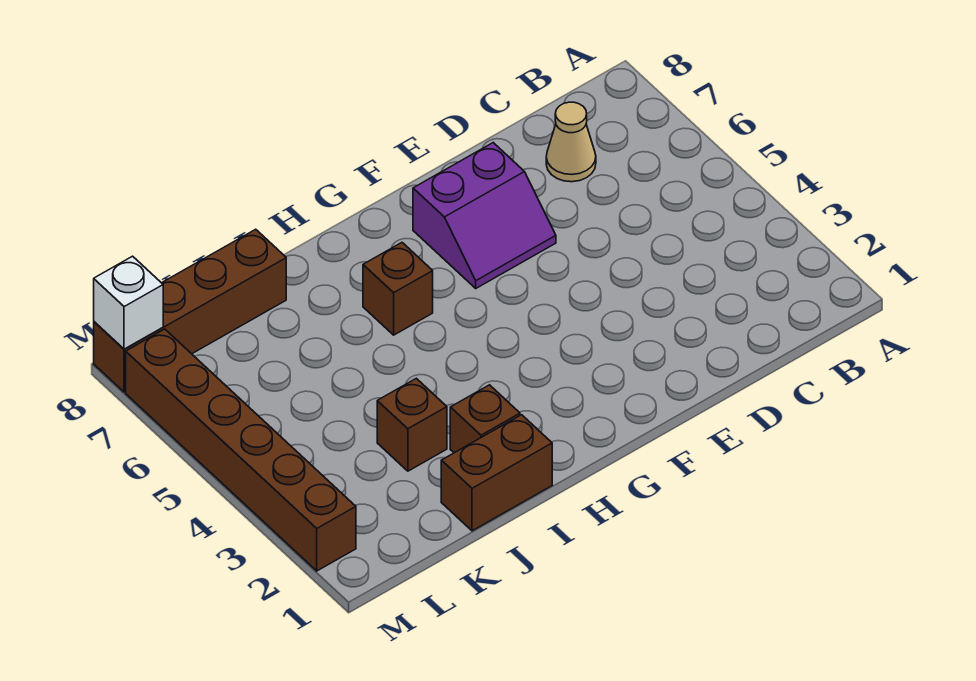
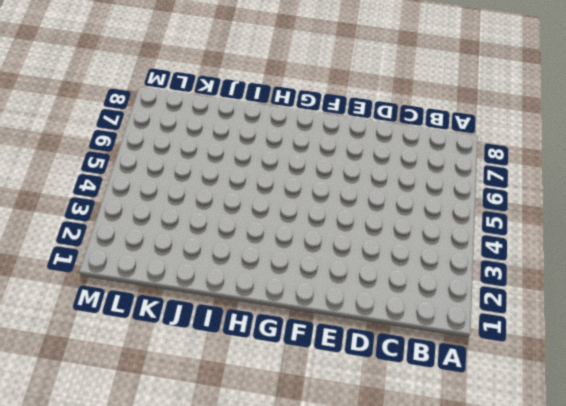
none -> tan cone C7 level 1
none -> purple slope E6:F7 level 1 top 7

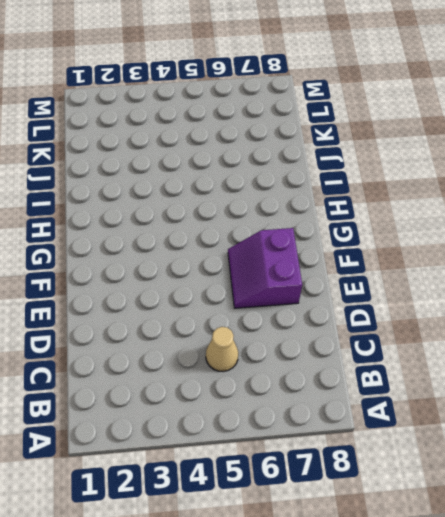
tan cone C5 level 1 -> tan cone C7 level 1
none -> brown brick H6 level 1
none -> brown brick I1:J1 level 1

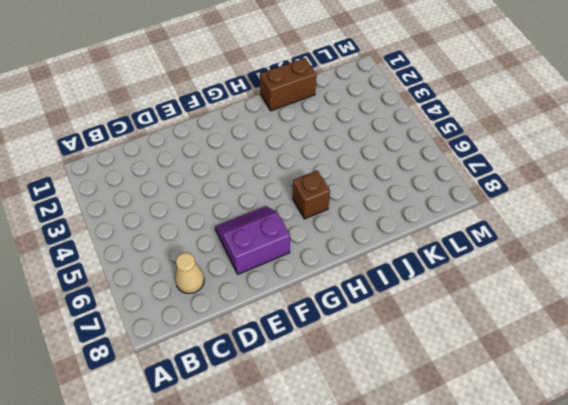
none -> brown brick I2 level 1
none -> brown brick J3 level 1

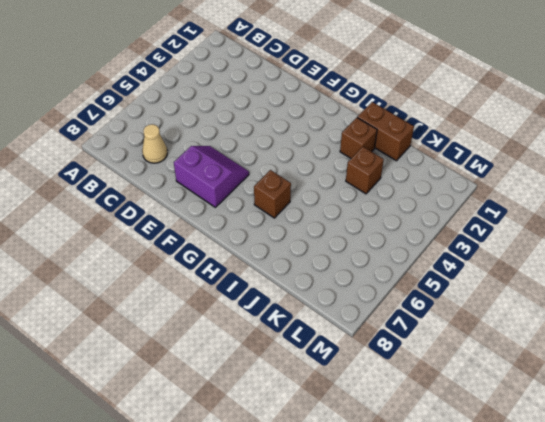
none -> brown brick J8:M8 level 1
none -> brown brick M2:M7 level 1

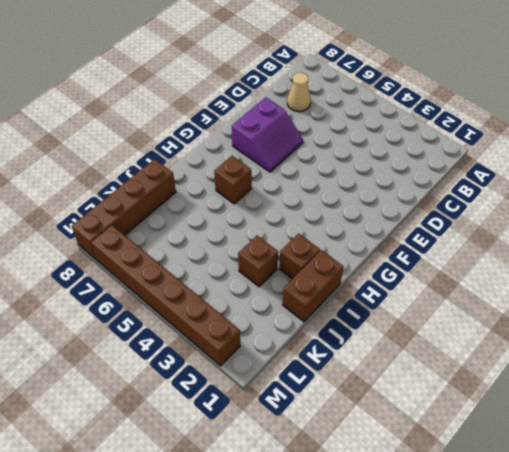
none -> white brick M8 level 2

